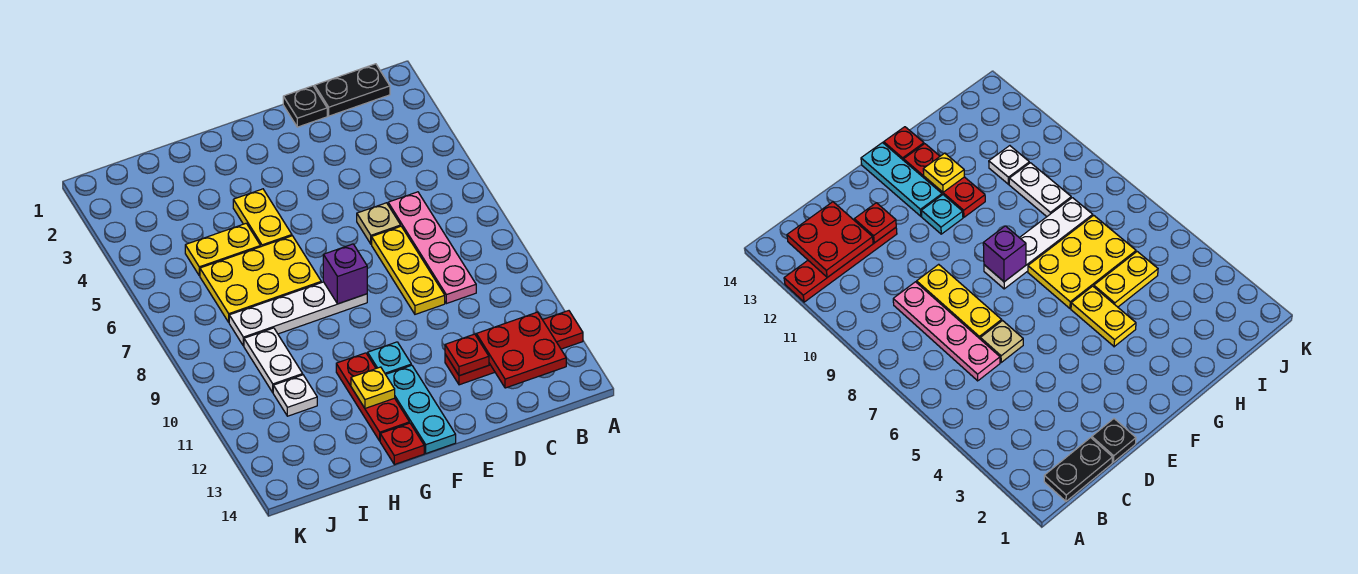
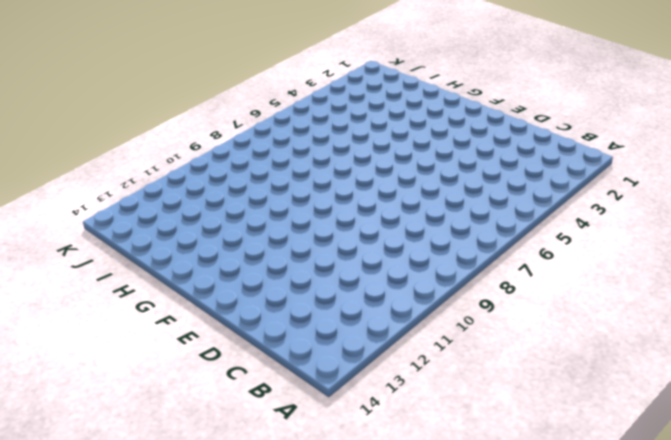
none -> red plate A12:D12 level 1
none -> black plate B1:C1 level 1
none -> pink plate C6:C9 level 1

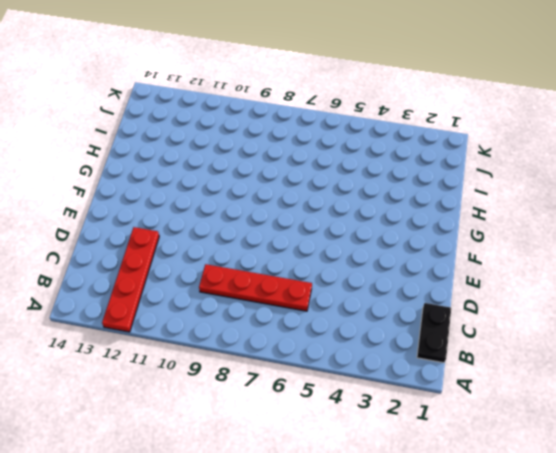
red plate C6:C9 level 1 -> pink plate C6:C9 level 1
none -> black plate D1 level 1
none -> tan plate D6 level 1
none -> yellow plate D7:D9 level 1

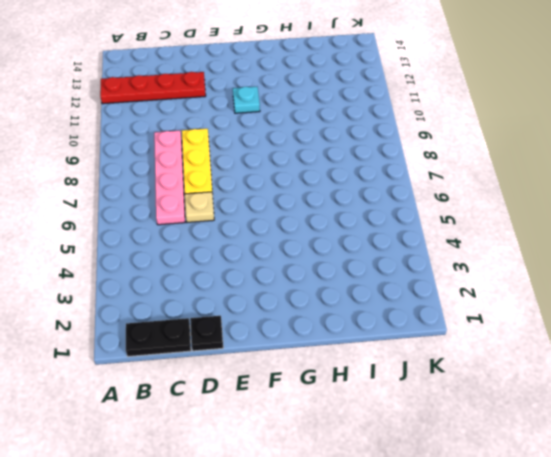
none -> white plate F8:I8 level 1
none -> cyan plate F12:F14 level 1
none -> yellow plate G4:G5 level 1

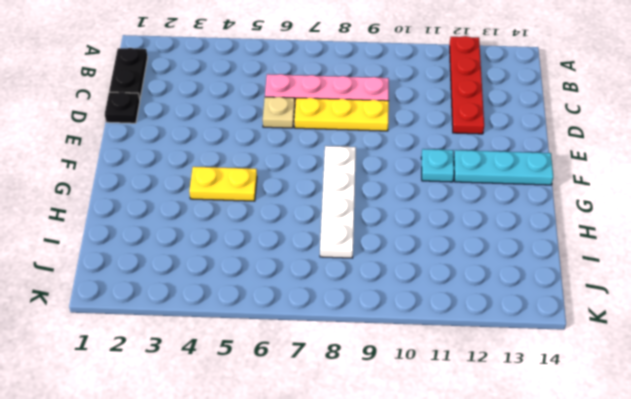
none -> yellow plate G6:I7 level 1
none -> red plate G11:G13 level 1
none -> red plate G14 level 1

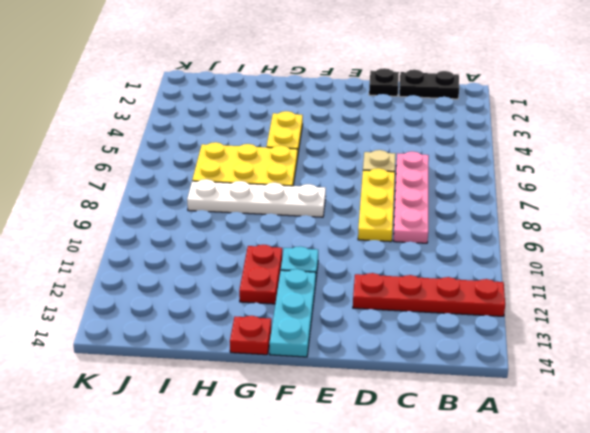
red plate G11:G12 level 1 -> red plate G11:G13 level 1
none -> yellow plate H5:I5 level 1
none -> white plate I9:I10 level 1
none -> white plate I11 level 1

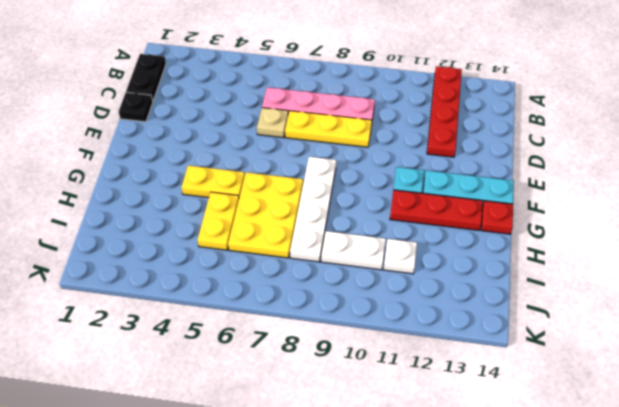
none -> red plate B12:C13 level 2
none -> red plate D12 level 2
none -> purple brick F8 level 2

